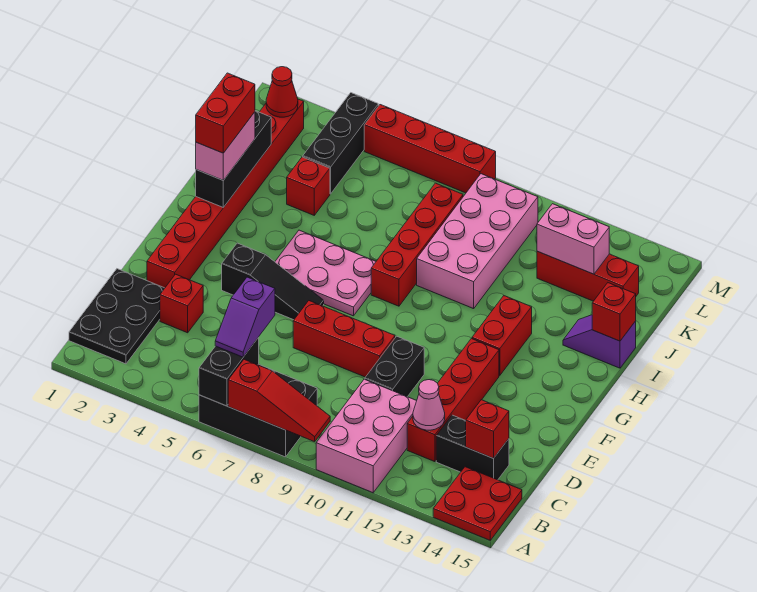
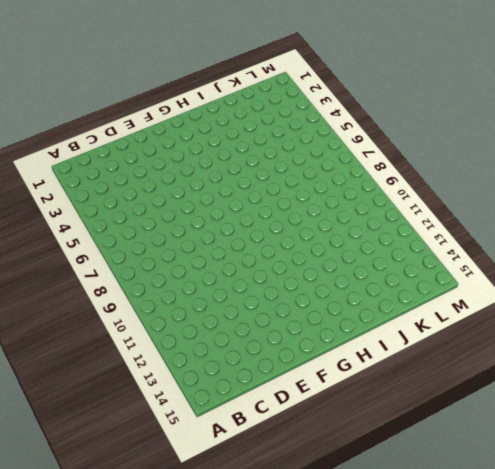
none -> black brick A6:B8 level 1
none -> pink brick A10:C11 level 1
none -> red plate A14:B15 level 1
none -> black plate B1:D2 level 1

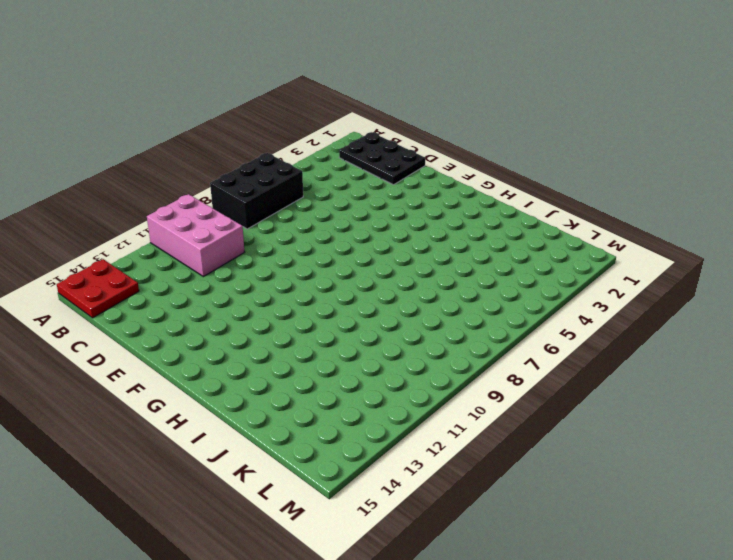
none -> red brick C12:F12 level 1
none -> black brick C13:C14 level 1
none -> red brick D3 level 1
none -> black brick D10:E10 level 1

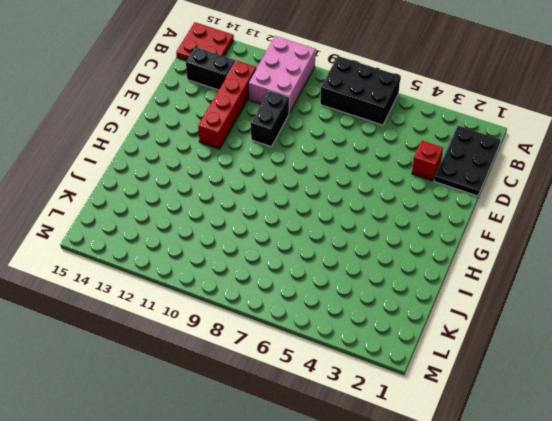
none -> red brick E2:L2 level 1
none -> red brick E7:E9 level 1
none -> black slope F4:F6 level 1 top 4
none -> pink plate G5:H7 level 1

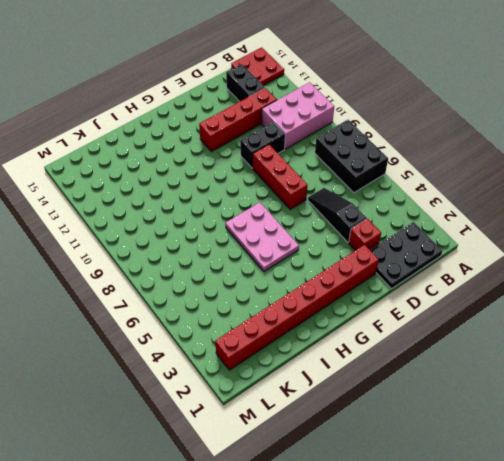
black slope D4:D6 level 1 top 4 -> black slope F4:F6 level 1 top 4
none -> red brick G12:H12 level 1
none -> red brick H8:K8 level 1
none -> pink brick I9:L10 level 1
none -> purple slope I14:I15 level 1 top 15

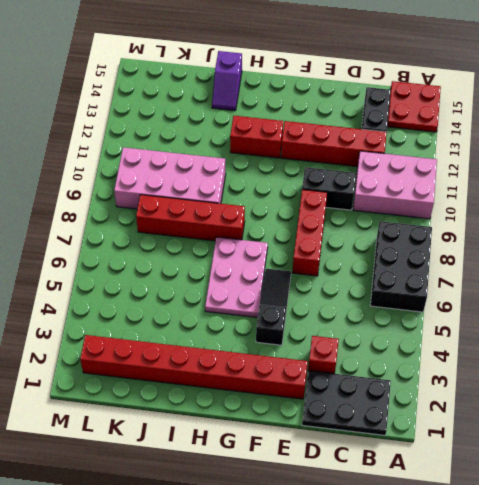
none -> red brick J4 level 1
none -> black brick K4:M4 level 1
none -> red brick K12:K14 level 1
none -> red brick M5:M8 level 1

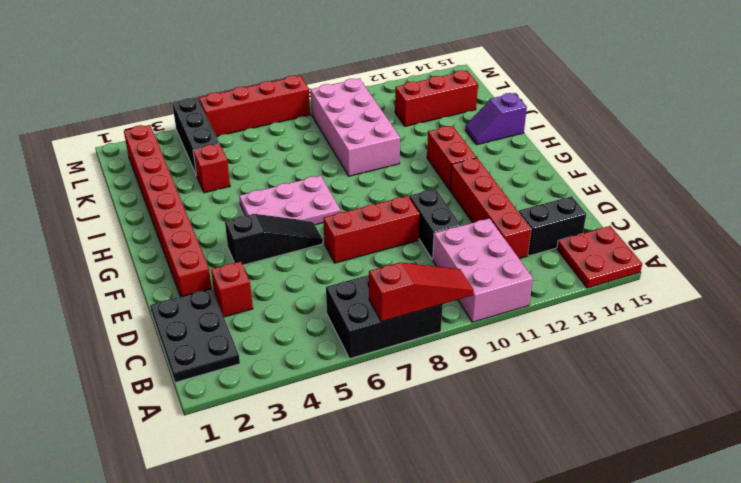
none -> red brick H8:K8 level 1
none -> black brick A6:B6 level 2
none -> pink cone C12 level 2
none -> red brick C14 level 2

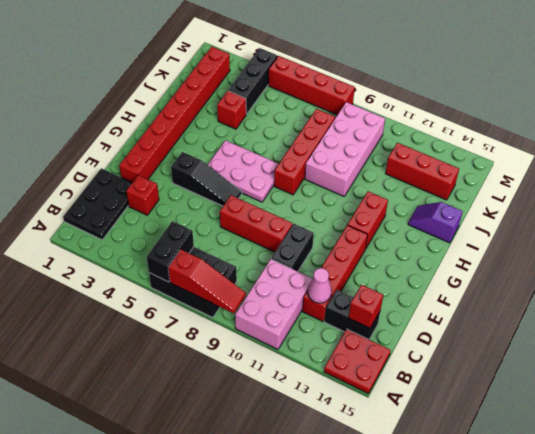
none -> black brick H2:J2 level 2
none -> red brick I15 level 2
none -> pink brick K12:K13 level 2
none -> red cone L2 level 2

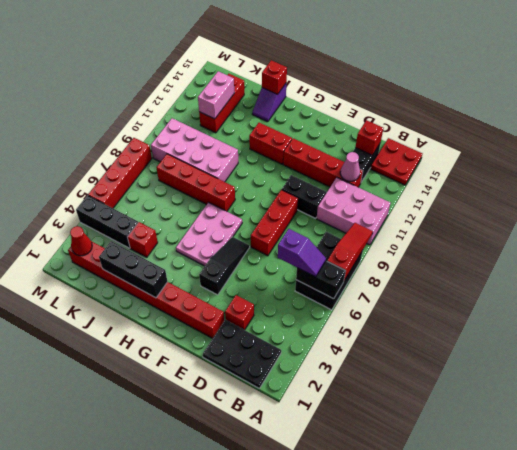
none -> pink brick H2:I2 level 3
none -> red brick H2:I2 level 4

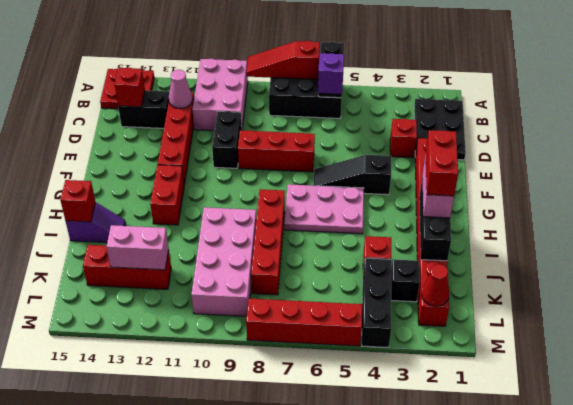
black brick K3 level 1 -> none

